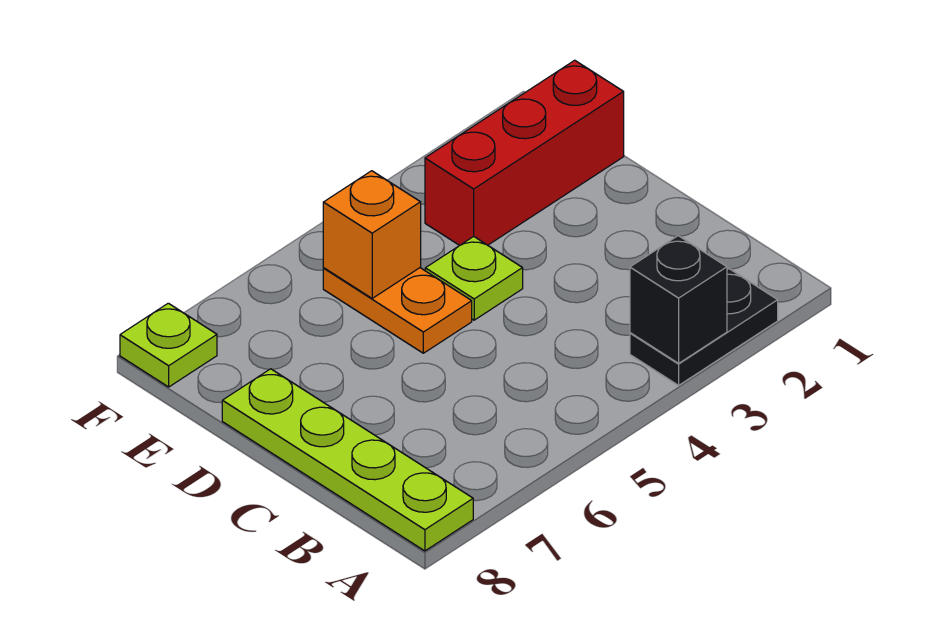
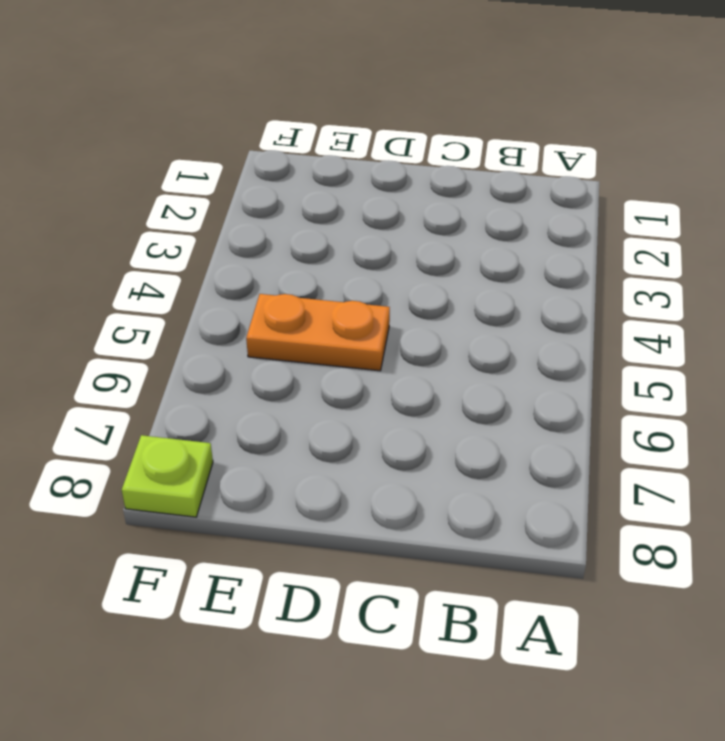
none -> black plate A2:A3 level 1
none -> lime plate A8:D8 level 1

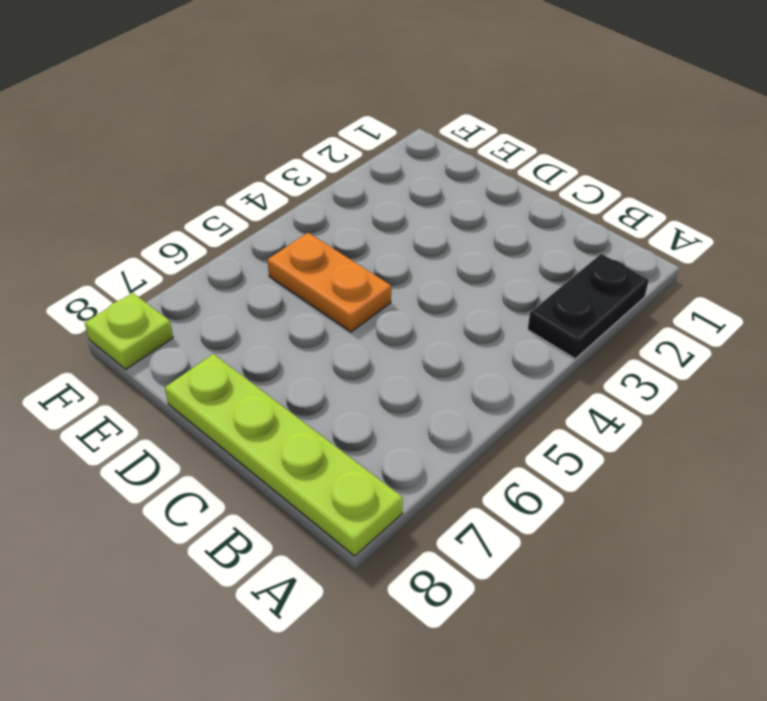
none -> lime plate D4 level 1
none -> red brick E1:E3 level 1

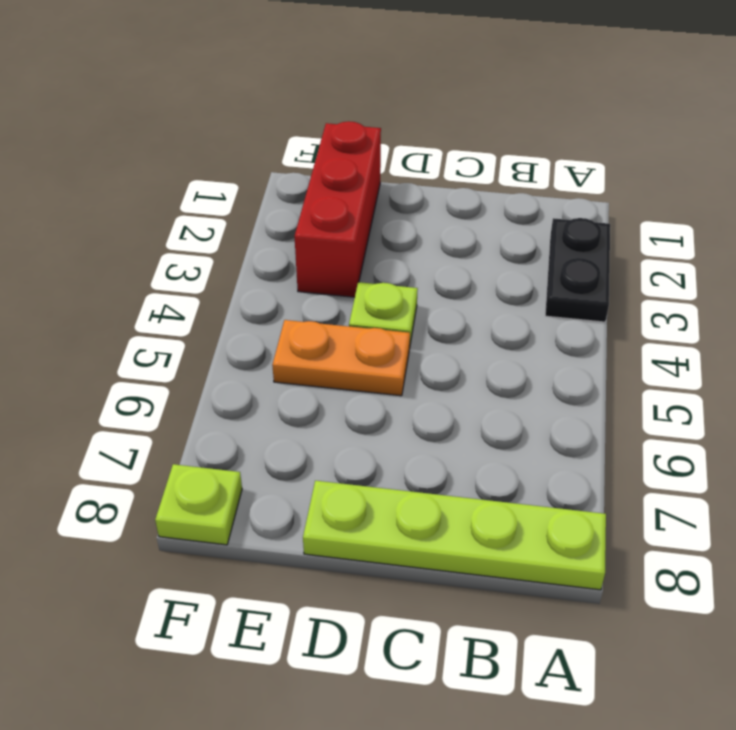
none -> black brick A3 level 2
none -> orange brick E5 level 2

